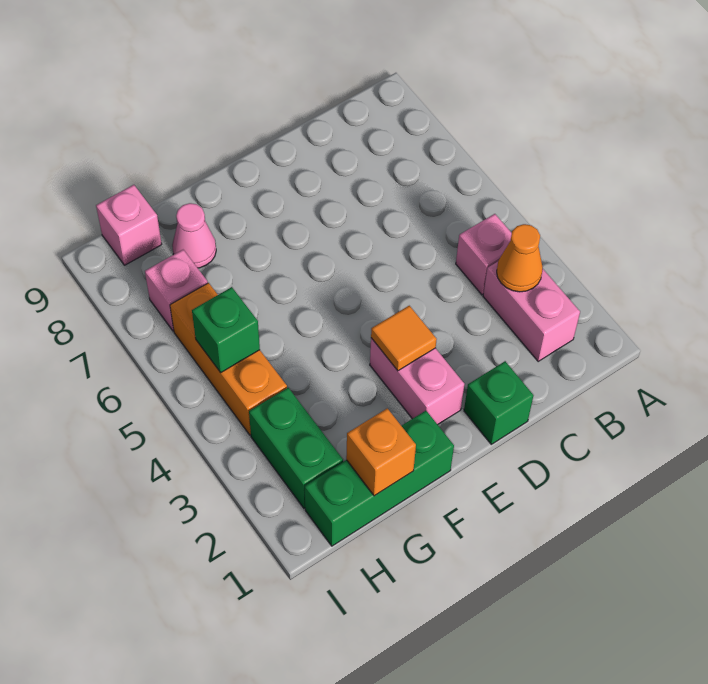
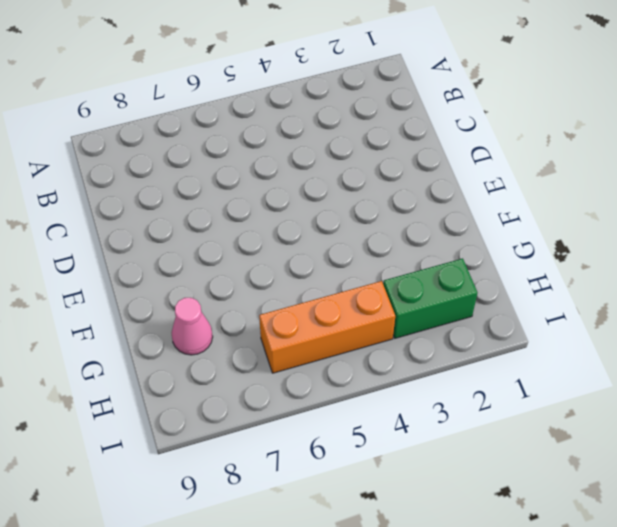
none -> pink brick B2:B3 level 1
none -> pink brick B4 level 1
none -> green brick D1 level 1

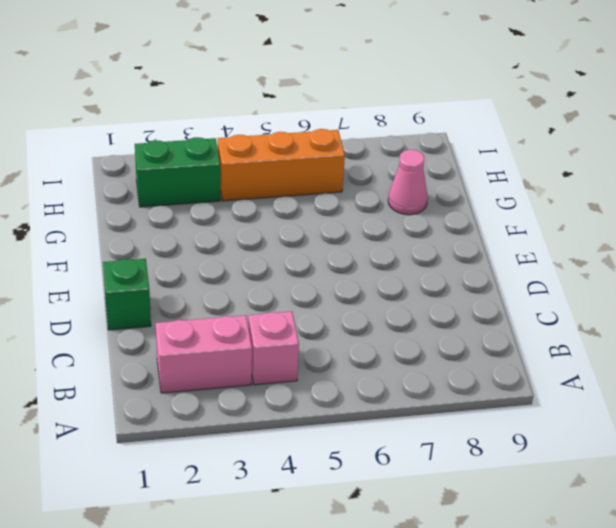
none -> pink brick E2:E3 level 1
none -> green brick F1:H1 level 1
none -> pink brick H7 level 1

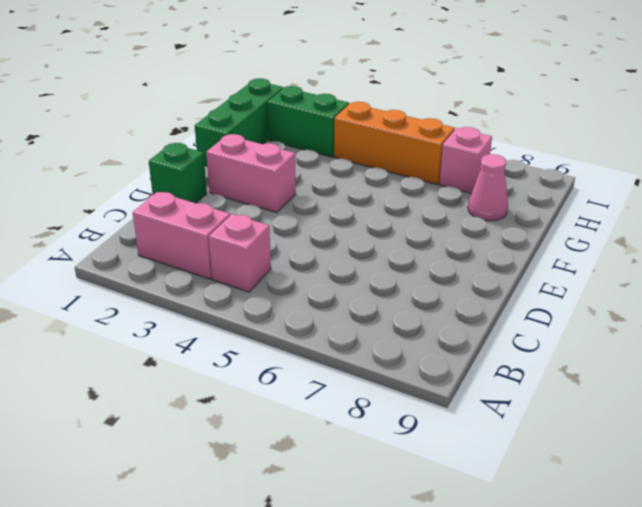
none -> pink brick H9 level 1
none -> orange cone B3 level 2
none -> orange tile E3 level 2

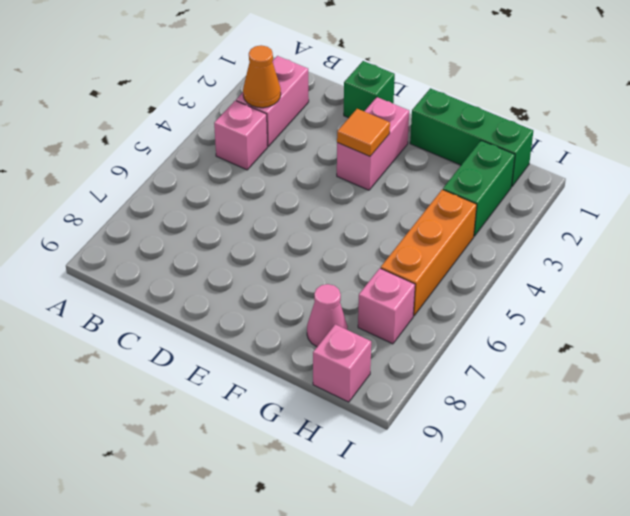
none -> orange brick G1 level 2
none -> green brick H5 level 2

